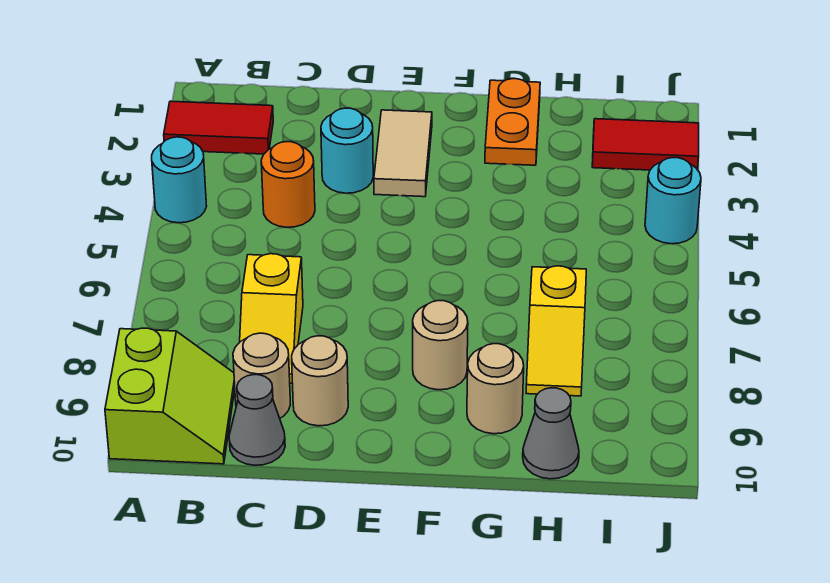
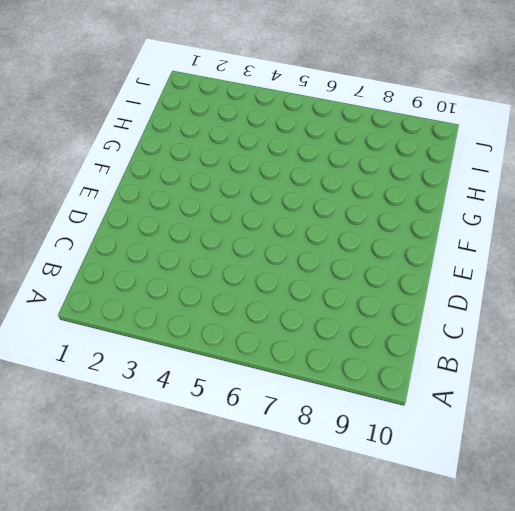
none -> red tile A2:B2 level 1
none -> cyan round brick A4 level 1
none -> lime slope A9:B10 level 1 top A

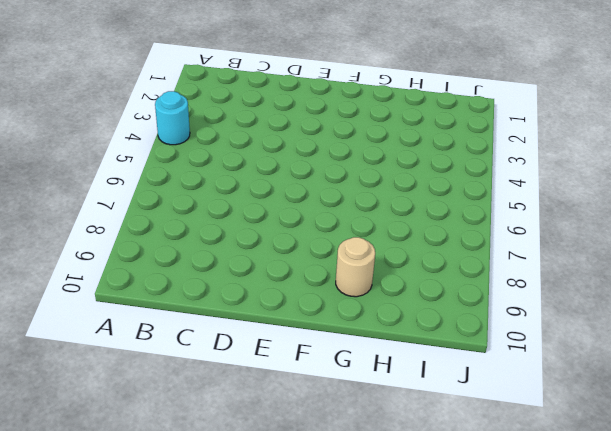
none -> red tile A2:B2 level 1
none -> lime slope A9:B10 level 1 top A
none -> orange round brick C4 level 1

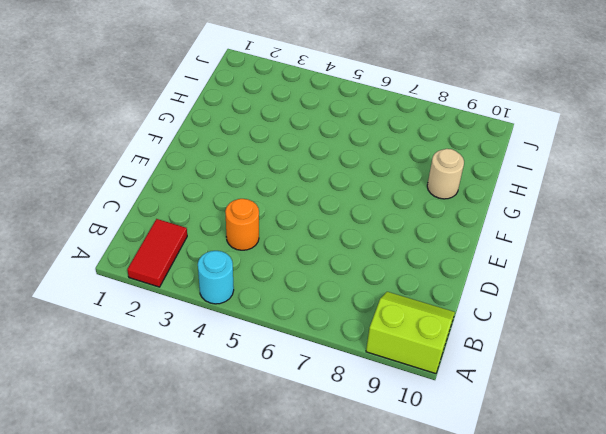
none -> yellow slope C7:C8 level 1 top 7
none -> tan round brick C9 level 1
none -> grey cone C10 level 1

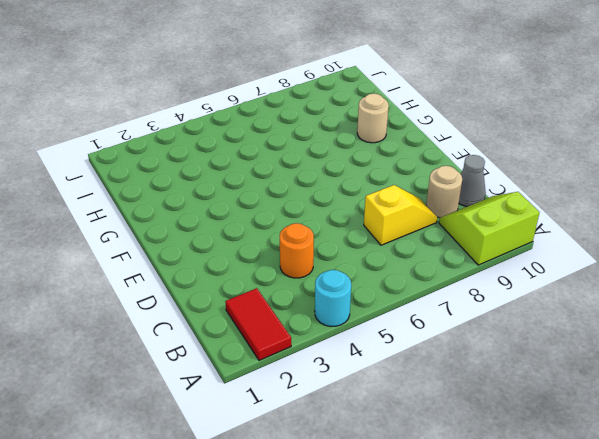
none -> cyan round brick D3 level 1
none -> tan round brick D9 level 1
none -> tan tile E2:E3 level 1

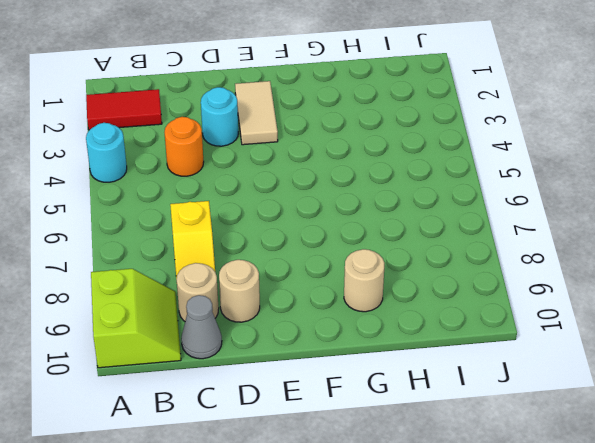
none -> tan round brick F8 level 1
none -> orange plate G1:G2 level 1
none -> yellow slope H7:H8 level 1 top 7

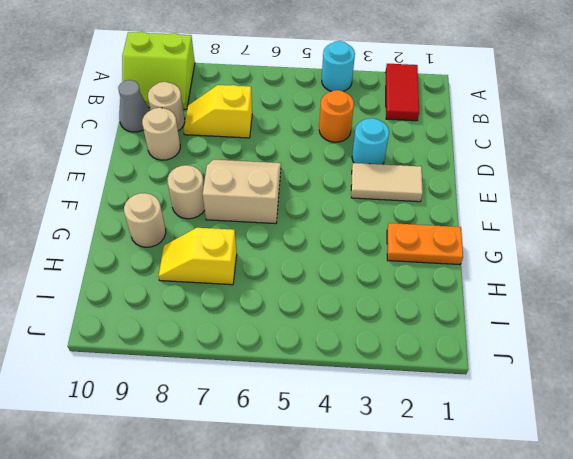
tan slope E6:F7 level 1 top F -> none
none -> grey cone H10 level 1
none -> red tile I2:J2 level 1
none -> cyan round brick J4 level 1

